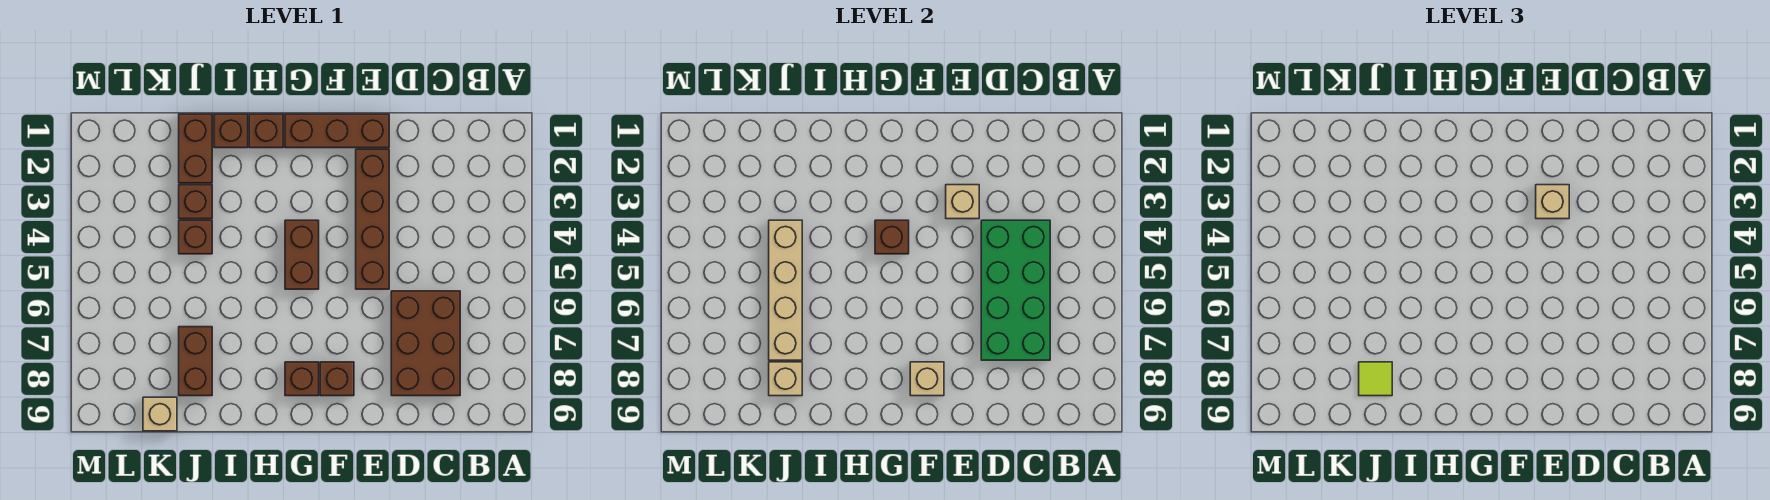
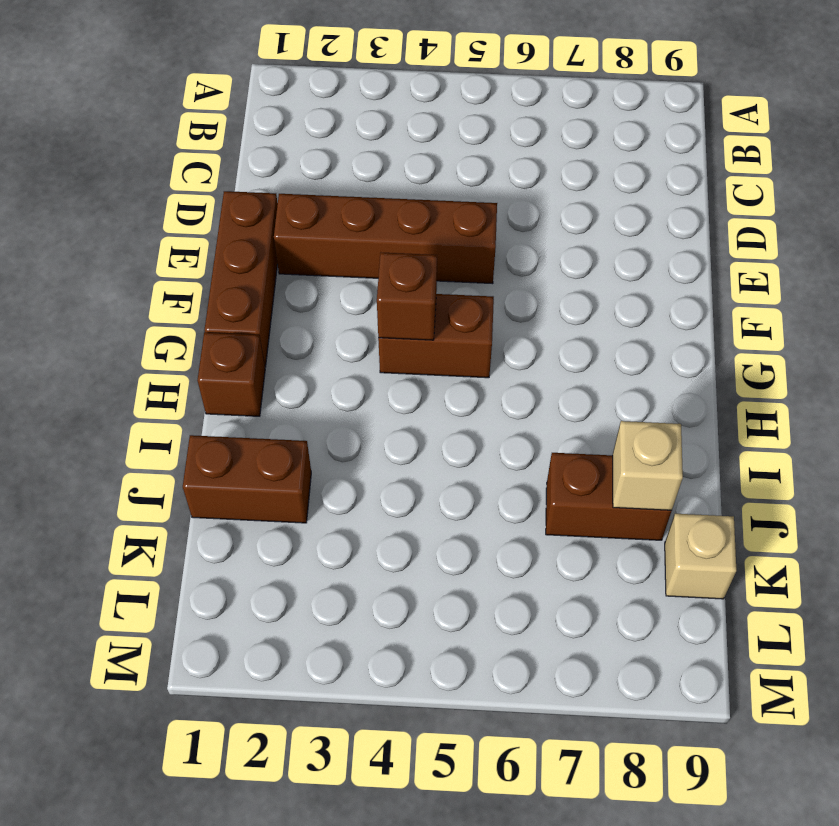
none -> brown brick C6:D8 level 1
none -> brown brick F8 level 1
none -> brown brick G8 level 1

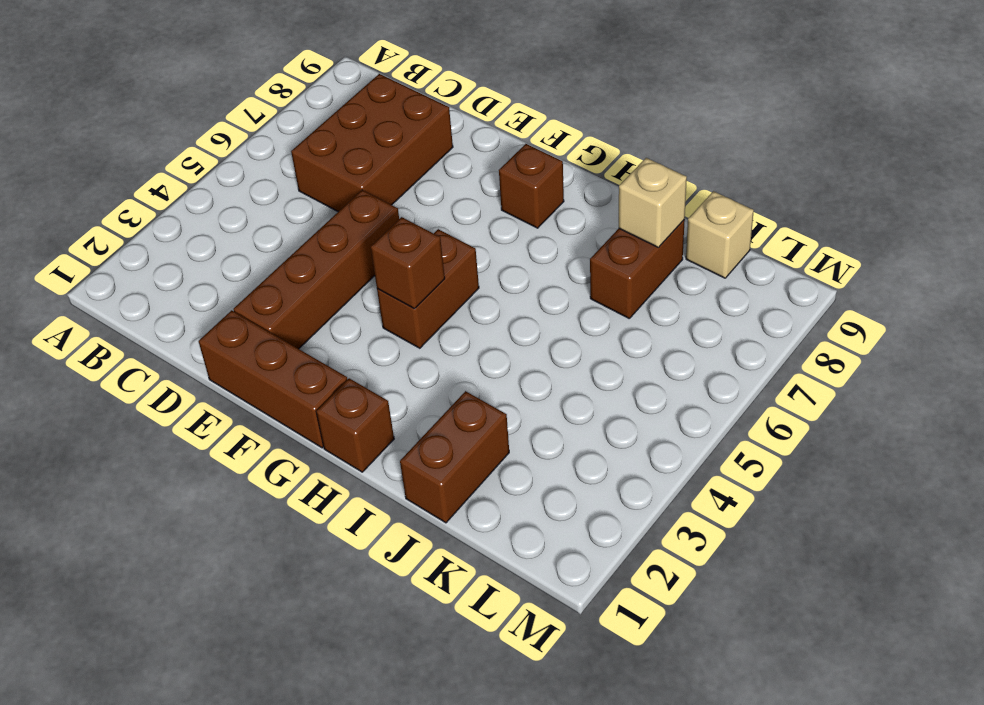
none -> brown brick F8 level 1
none -> brown brick I1 level 1
none -> brown brick J3 level 1

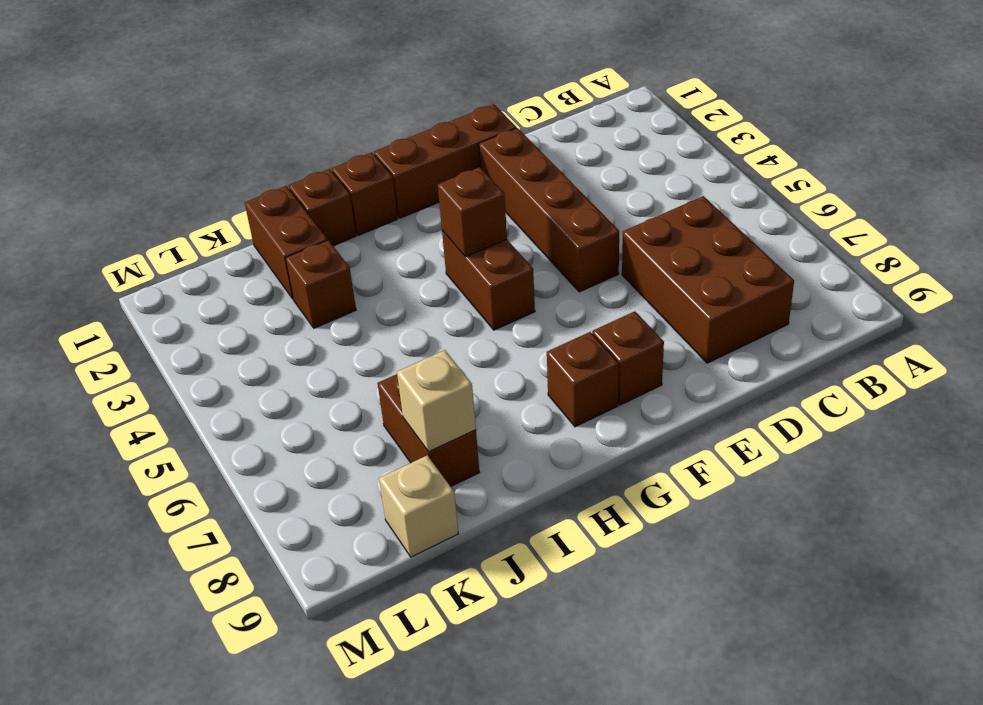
none -> brown brick J4 level 1
none -> green brick C4:D7 level 2
none -> tan brick E3 level 2

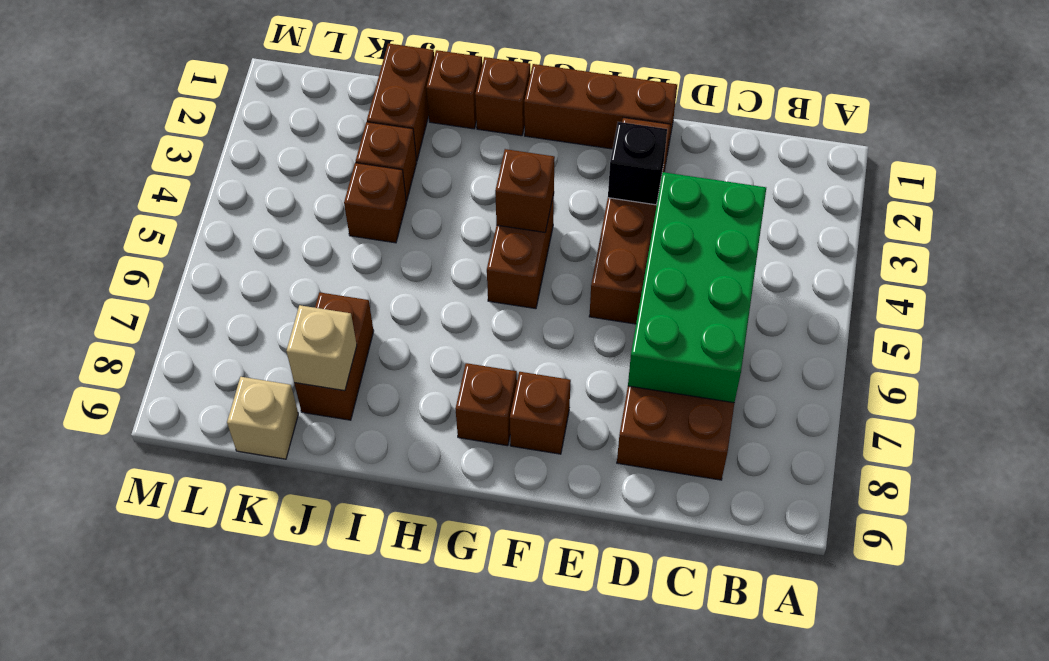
black brick E3 level 2 -> tan brick E3 level 2
none -> tan brick F8 level 2
none -> tan brick J4:J7 level 2
none -> tan brick E3 level 3

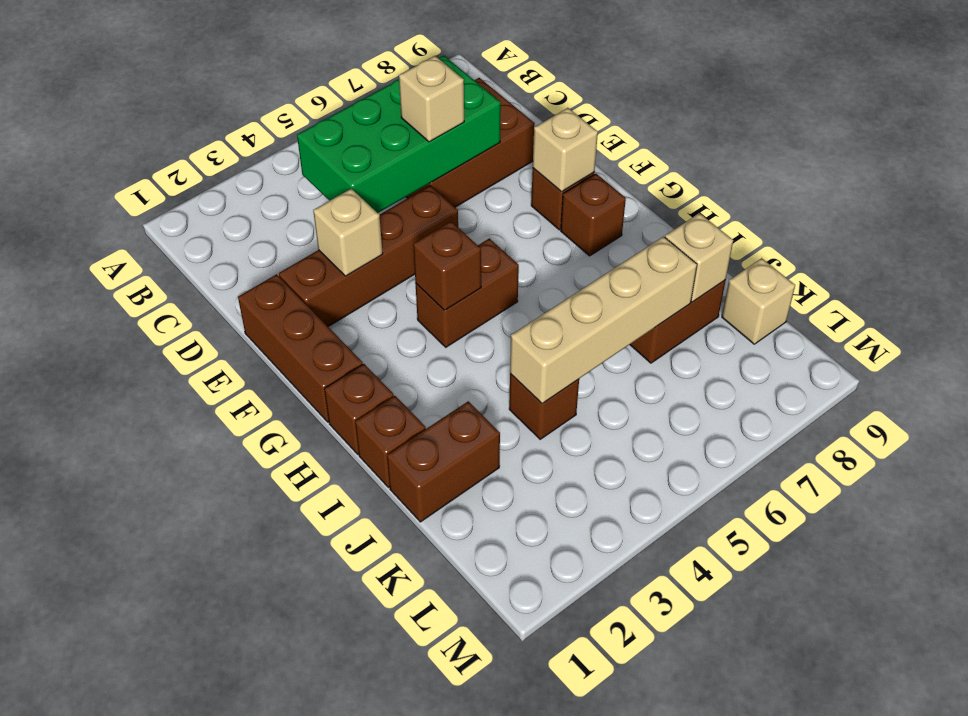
tan brick D6 level 3 -> tan brick E3 level 3
none -> brown brick J3 level 1
none -> lime tile J8 level 3

